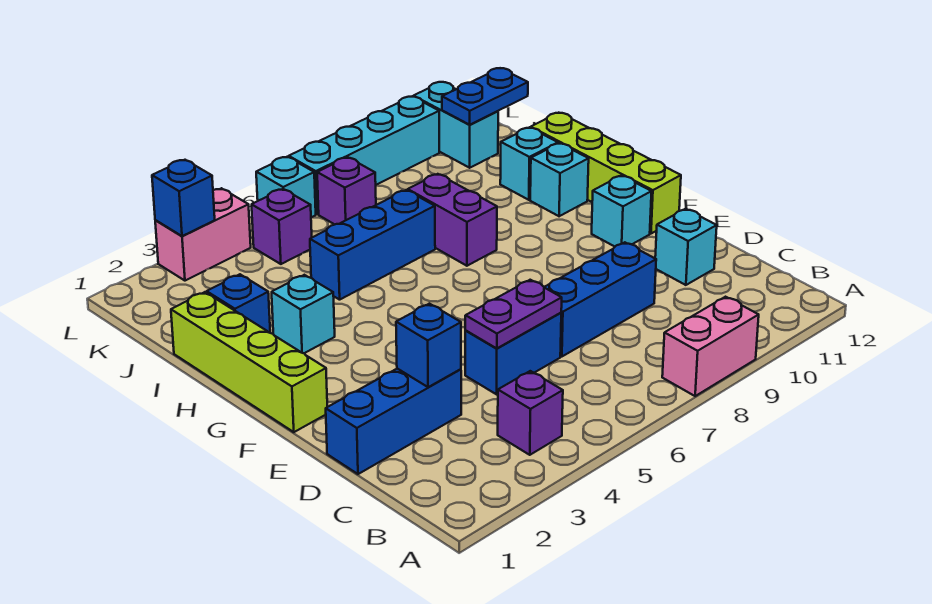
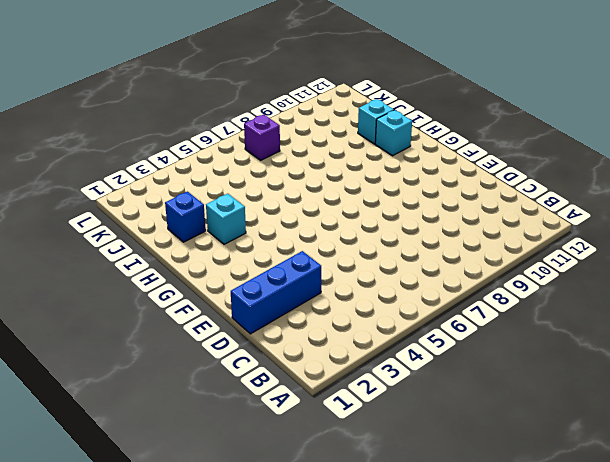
none -> pink brick A8:A9 level 1
none -> purple brick B4 level 1
none -> blue brick D5:D6 level 1

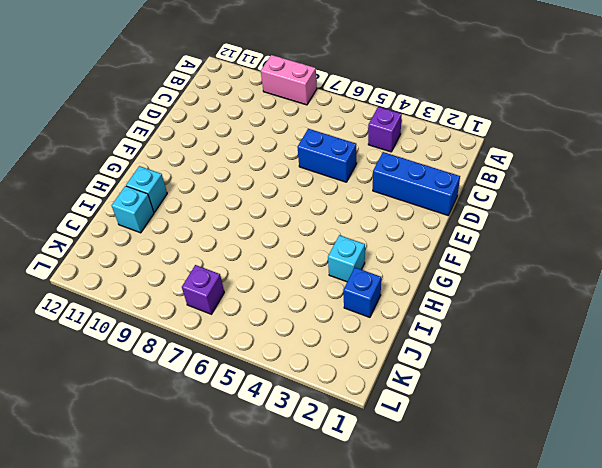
none -> blue brick D7:D9 level 1
none -> cyan brick D11 level 1
none -> lime brick F1:I1 level 1

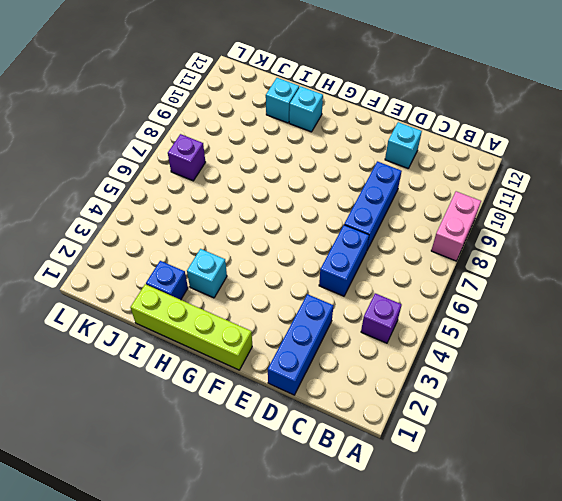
none -> cyan brick F11 level 1
none -> lime brick F12:I12 level 1
none -> purple brick H8:I8 level 1

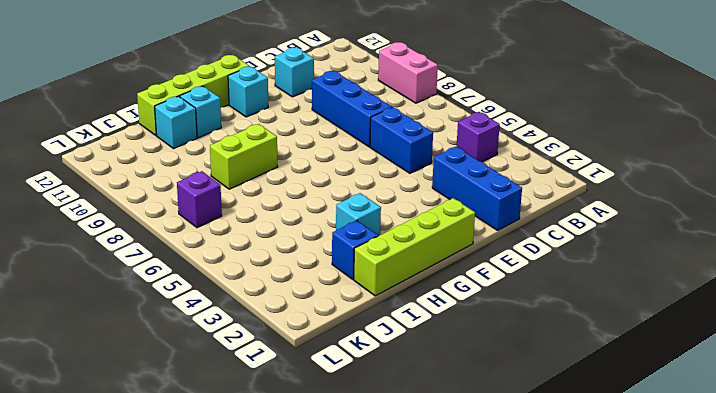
lime brick H8:I8 level 1 -> purple brick H8:I8 level 1
none -> blue brick I5:I7 level 1
none -> purple brick K5 level 1
none -> cyan brick K11:L11 level 1

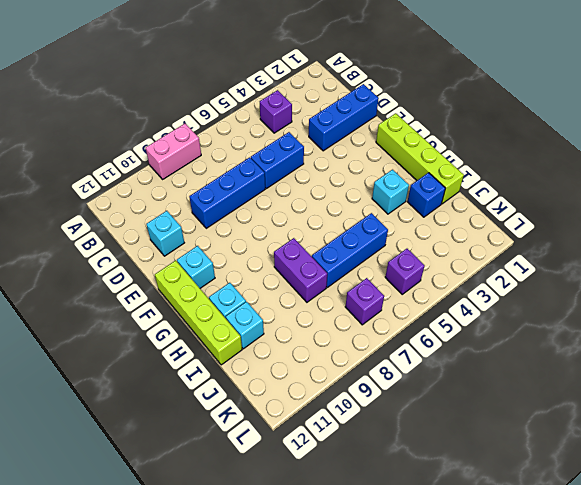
none -> cyan brick K11:L11 level 1
none -> pink brick L3:L4 level 1
none -> cyan brick L6 level 1

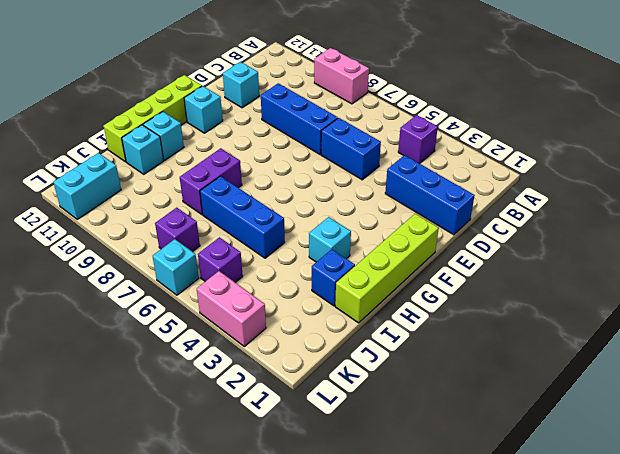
none -> cyan brick L7:L10 level 1
none -> blue brick D3 level 2
none -> purple plate D5:D6 level 2

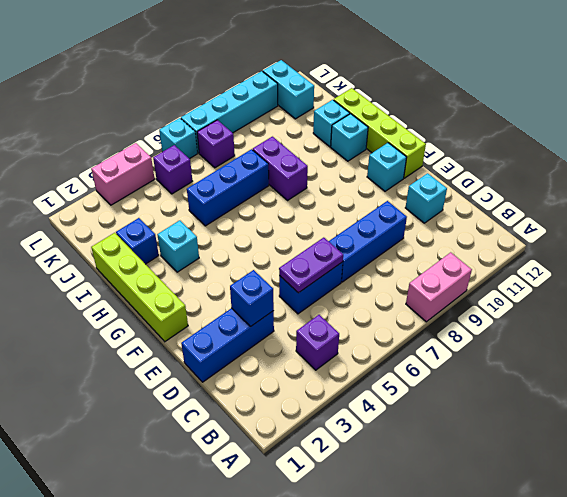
none -> blue plate K11:K12 level 2
none -> blue brick L3 level 2

